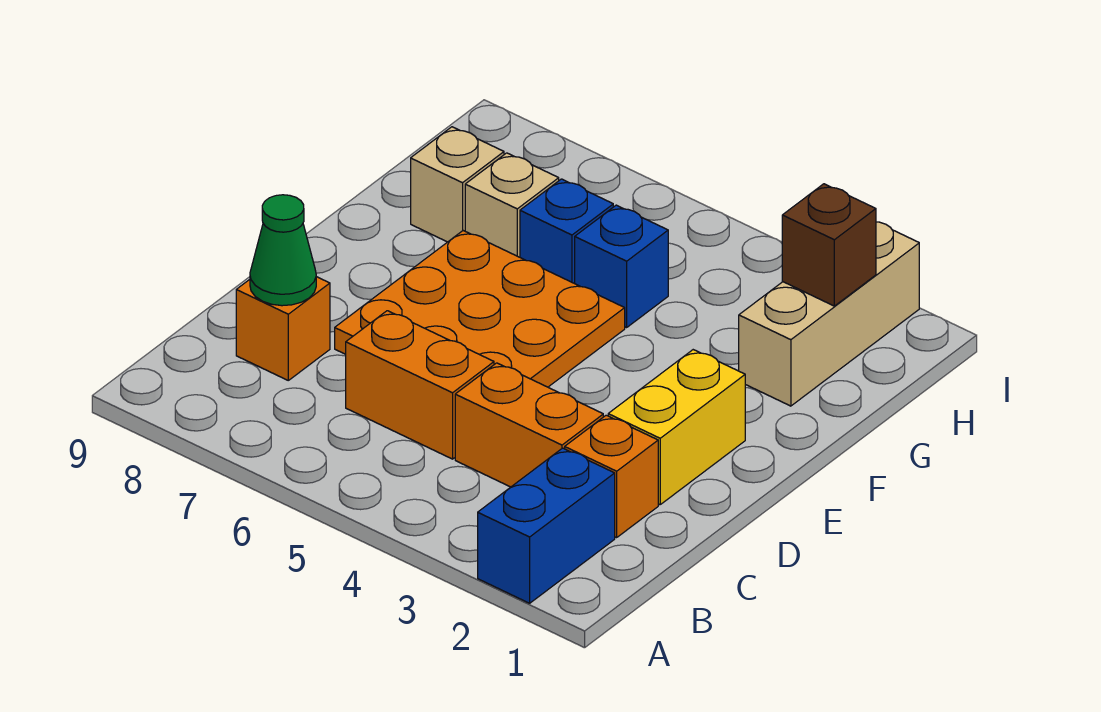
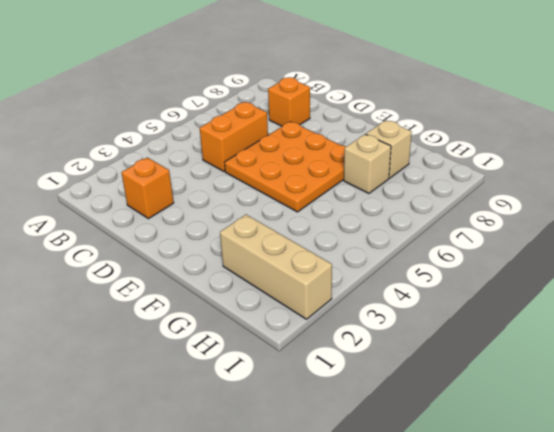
none -> blue brick A2:B2 level 1
none -> orange brick C3:C4 level 1
none -> yellow brick D2:E2 level 1

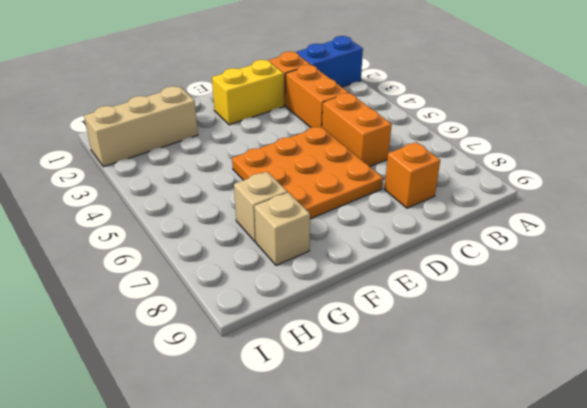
none -> blue brick G5 level 1
none -> blue brick G6 level 1
none -> green cone C8 level 2

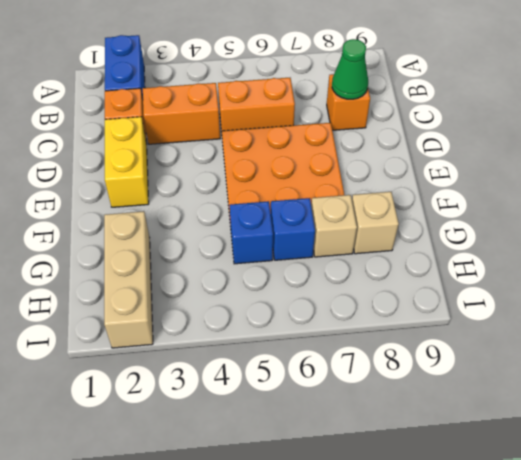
none -> brown brick H2 level 2

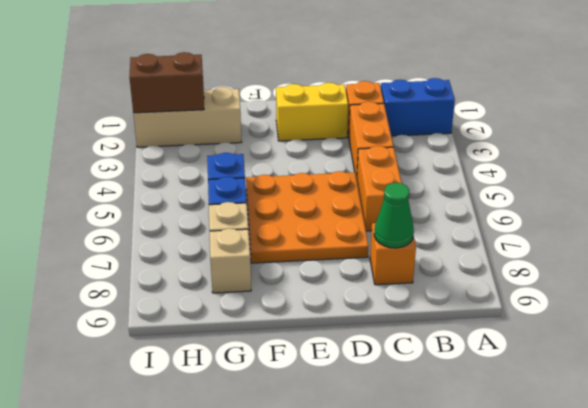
brown brick H2:I2 level 2 -> brown brick H2 level 2

